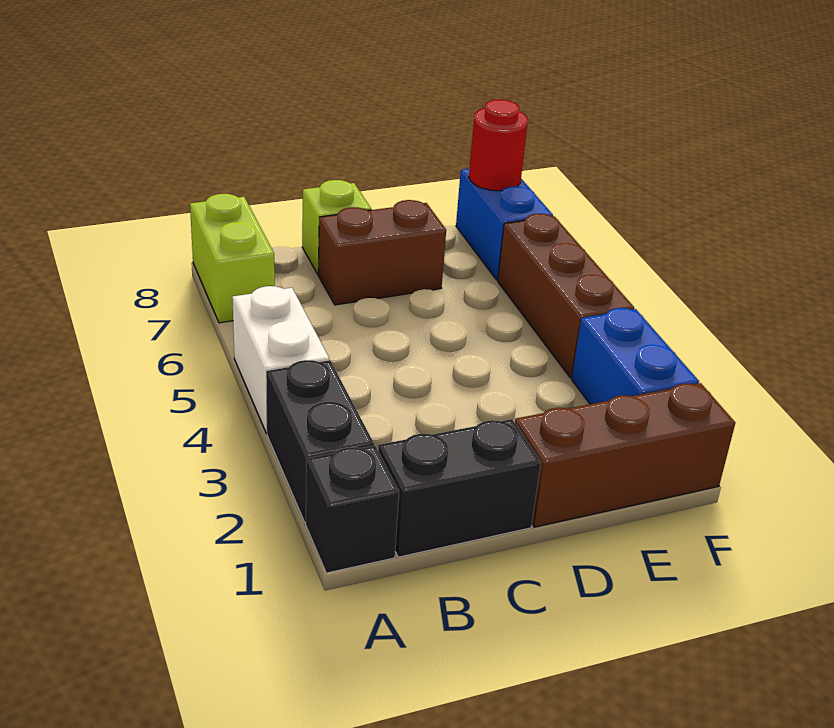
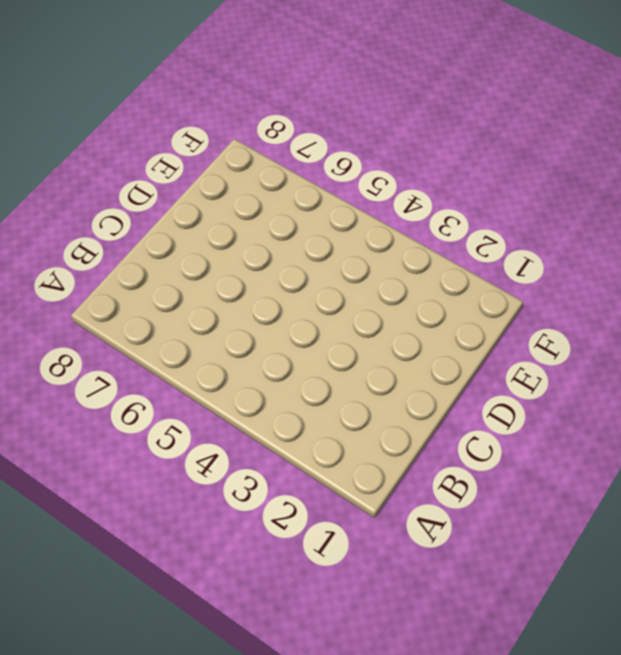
none -> black brick A1 level 1
none -> black brick A2:A3 level 1
none -> white brick A4:A5 level 1

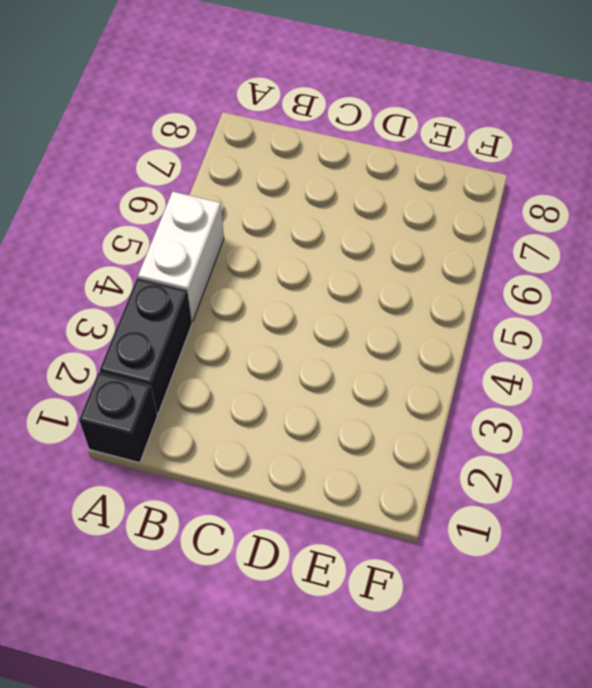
none -> lime brick A7:A8 level 1
none -> black brick B1:C1 level 1
none -> brown brick C7:D7 level 1

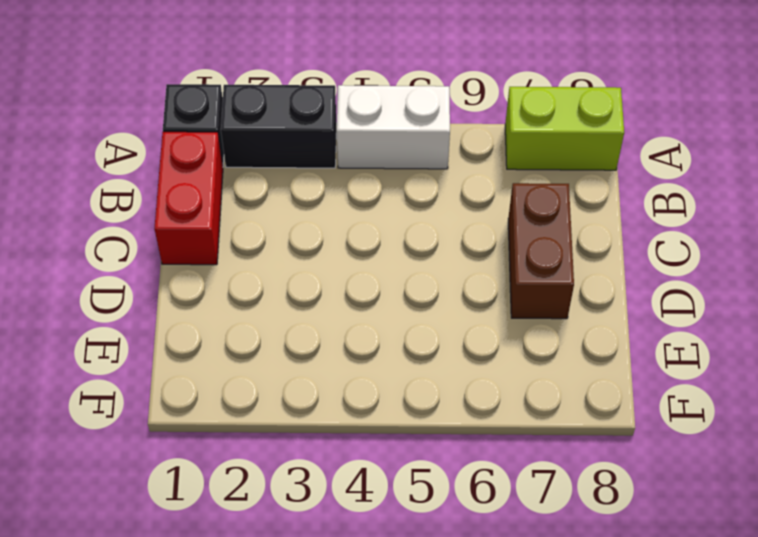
red brick B1:C1 level 1 -> black brick B1:C1 level 1
none -> lime brick C8 level 1
none -> brown brick D1:F1 level 1
none -> blue brick F2:F3 level 1

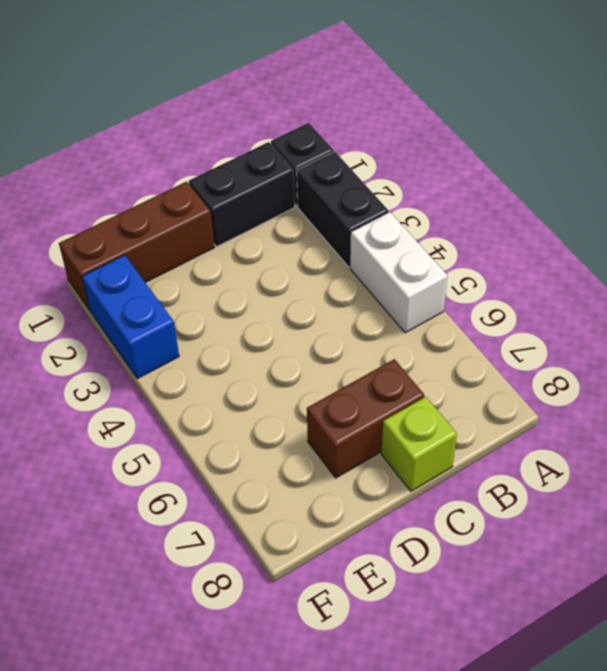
none -> lime brick A7:A8 level 1
none -> brown brick F4:F6 level 1
none -> blue brick F7:F8 level 1

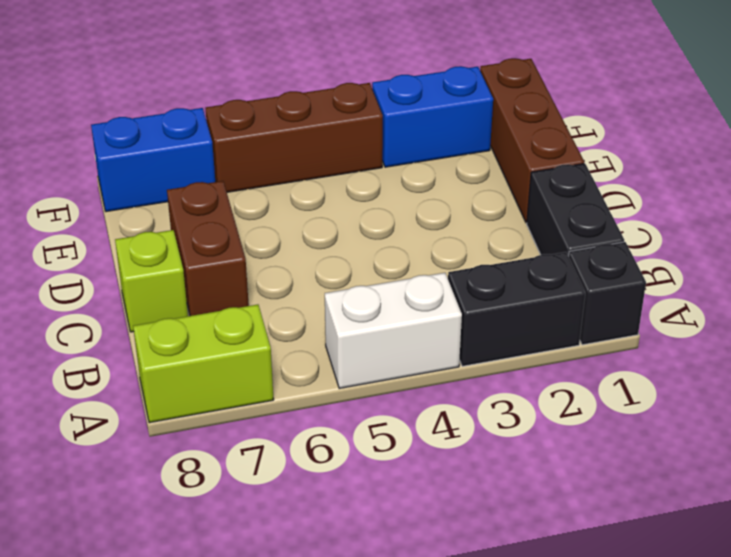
none -> red round brick F8 level 2

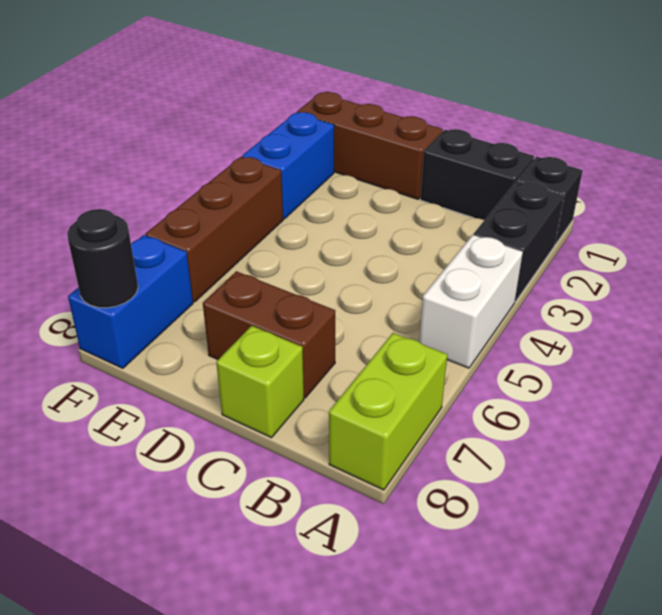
black round brick F8 level 2 -> red round brick F8 level 2

